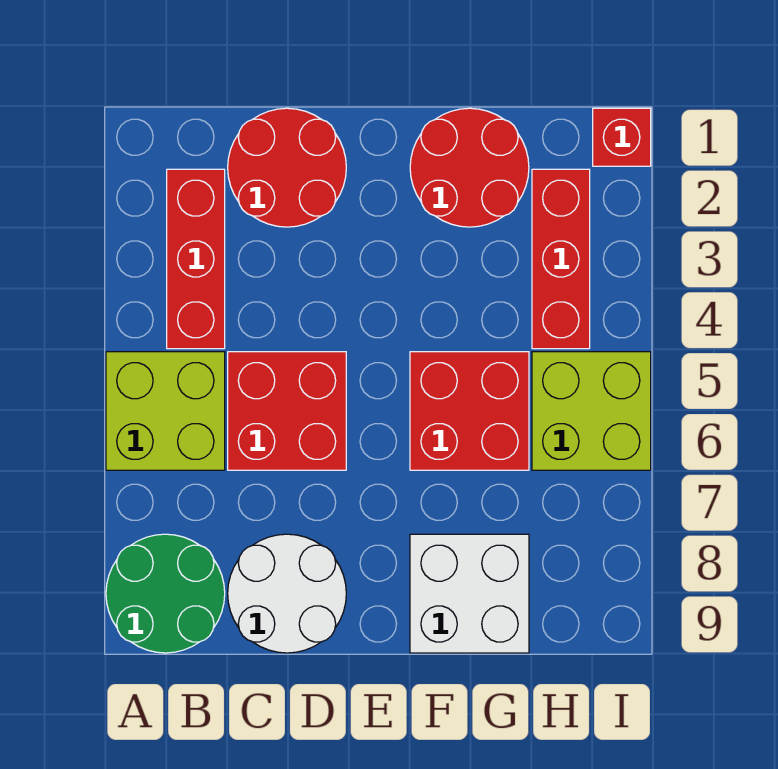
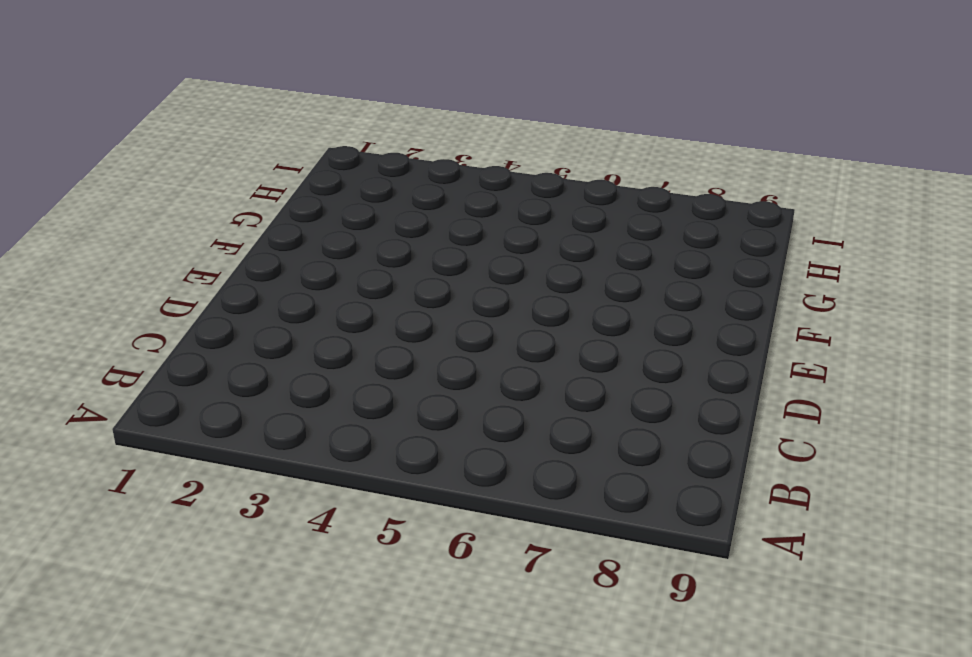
none -> lime brick A5:B6 level 1
none -> green round brick A8:B9 level 1
none -> red brick B2:B4 level 1

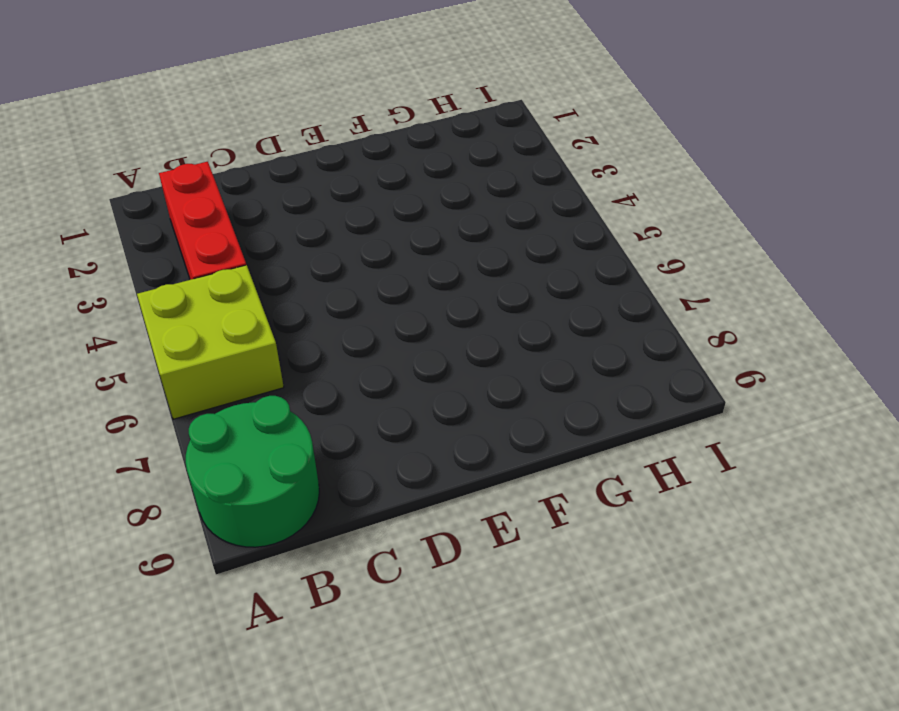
none -> red round brick C1:D2 level 1
none -> red brick C5:D6 level 1
none -> white round brick C8:D9 level 1

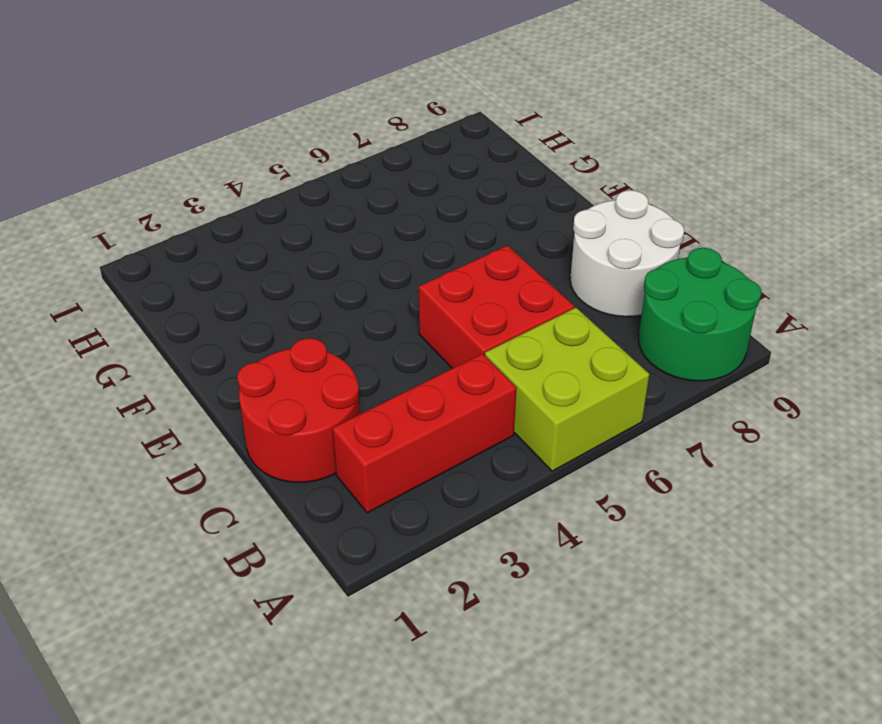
none -> red round brick F1:G2 level 1
none -> red brick F5:G6 level 1
none -> white brick F8:G9 level 1

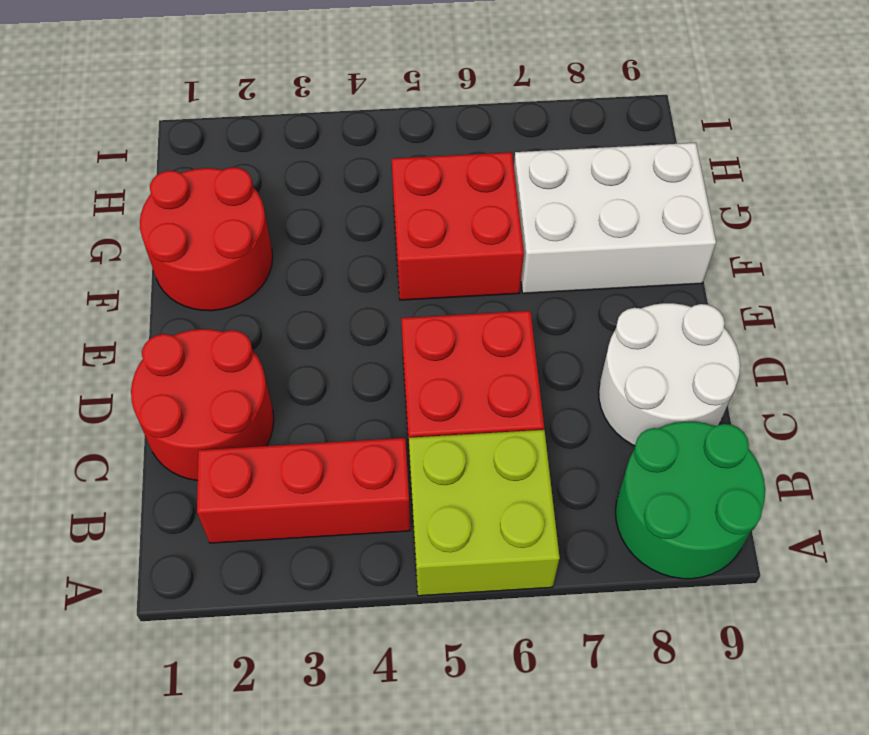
white brick F7:G9 level 1 -> white brick F8:G9 level 1
none -> red brick H2:H4 level 1
none -> lime brick H5:I6 level 1
none -> red brick I1 level 1

